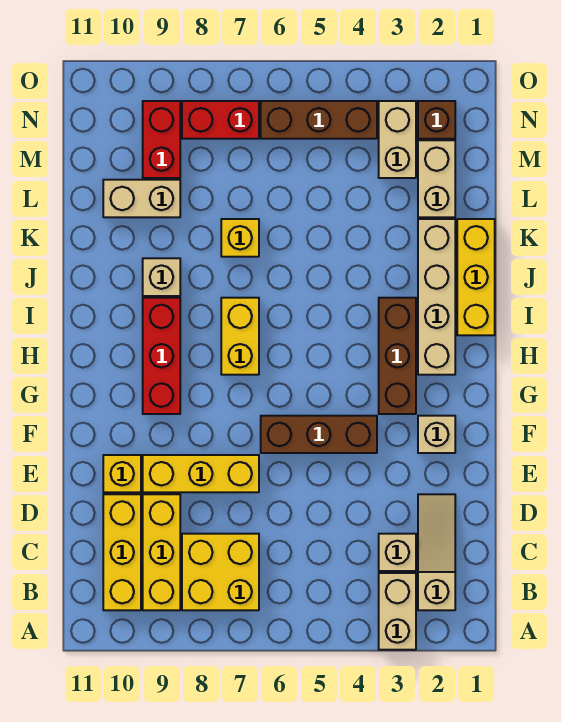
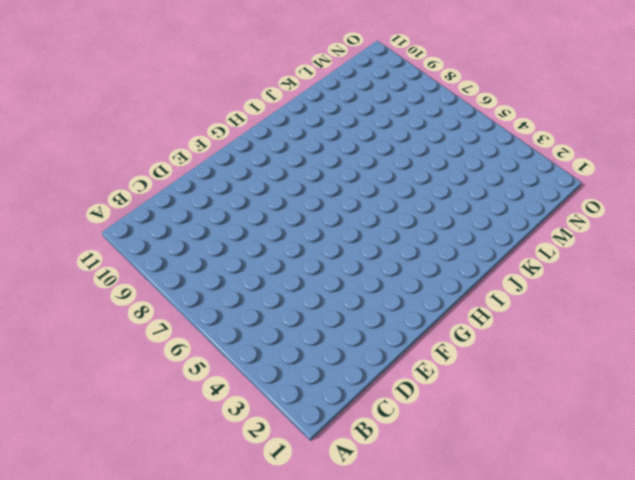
none -> tan brick A3:B3 level 1
none -> tan slope B2:D2 level 1 top B
none -> yellow brick B7:C8 level 1

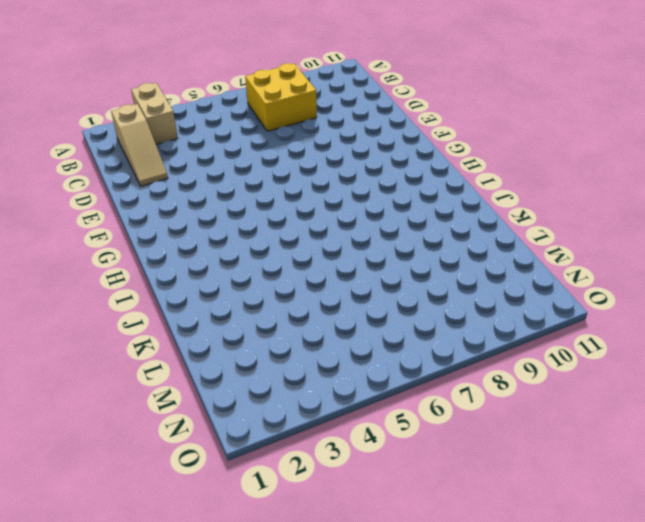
none -> yellow brick B9:D9 level 1
none -> yellow brick B10:D10 level 1
none -> tan brick C3 level 1

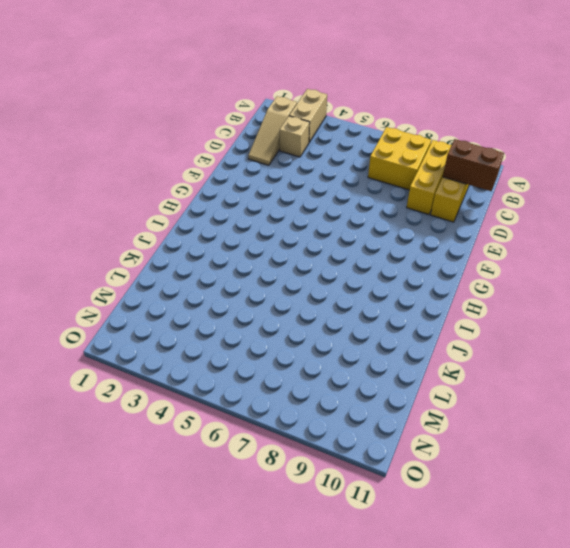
brown brick C10:C11 level 2 -> none
none -> yellow brick E7:E9 level 1
none -> yellow brick E10 level 1
none -> tan brick F2 level 1

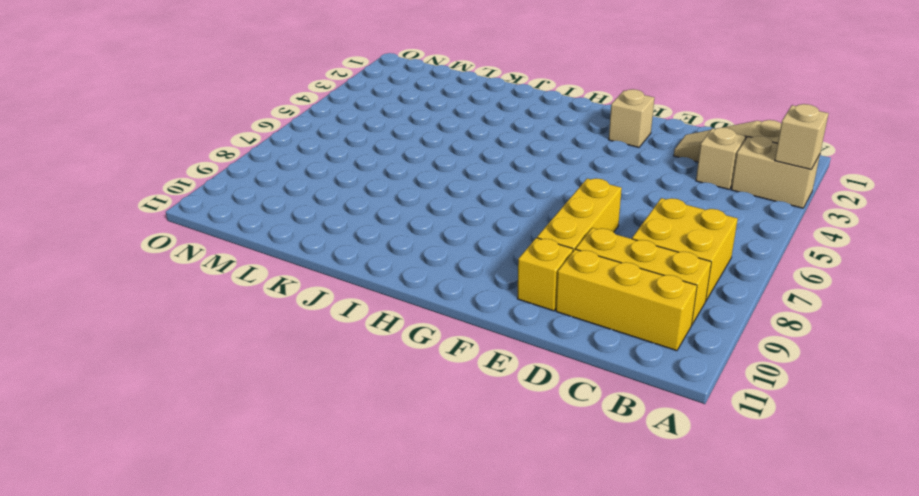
tan brick A3 level 2 -> tan brick J9 level 1
none -> brown brick F4:F6 level 1
none -> brown brick G3:I3 level 1
none -> red brick G9:I9 level 1

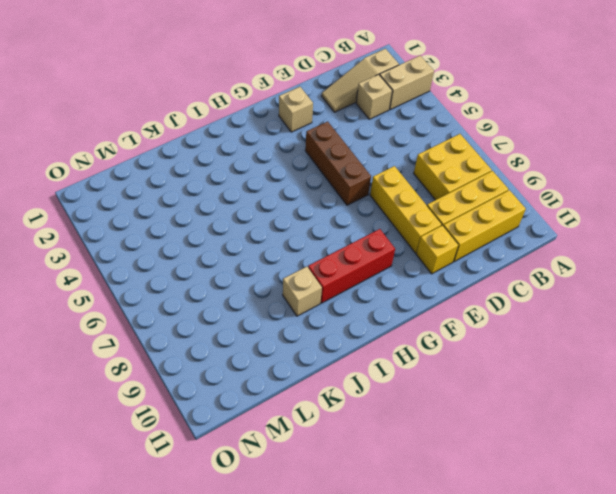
none -> brown brick G3:I3 level 1
none -> tan brick H2:K2 level 1
none -> yellow brick H7:I7 level 1

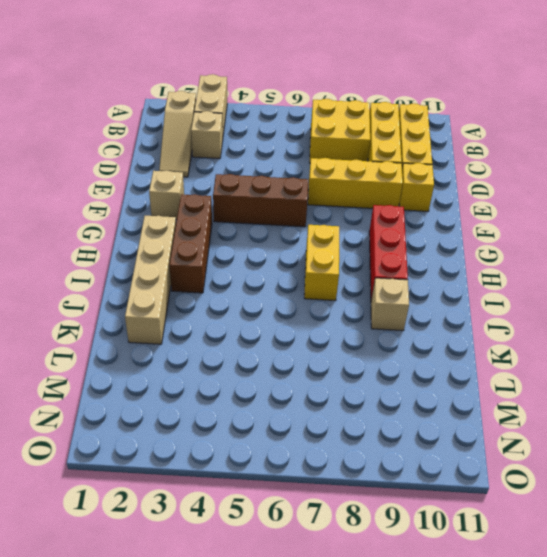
none -> yellow brick I1:K1 level 1
none -> yellow brick K7 level 1
none -> tan brick L2:M2 level 1

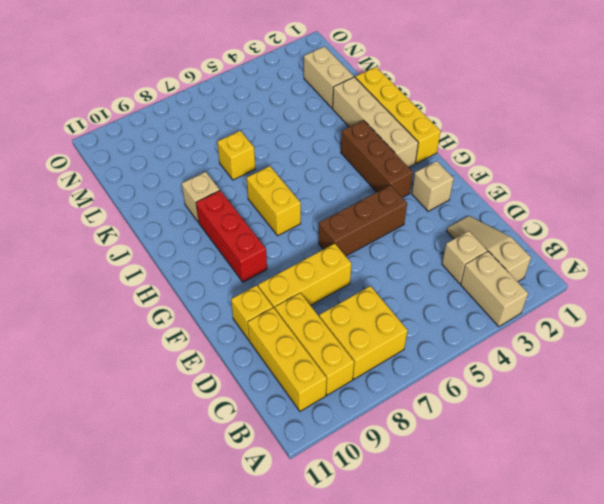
yellow brick H1:K1 level 1 -> yellow brick I1:K1 level 1
none -> tan brick L9:L10 level 1
none -> tan brick M3:N3 level 1
none -> red brick M9:N9 level 1

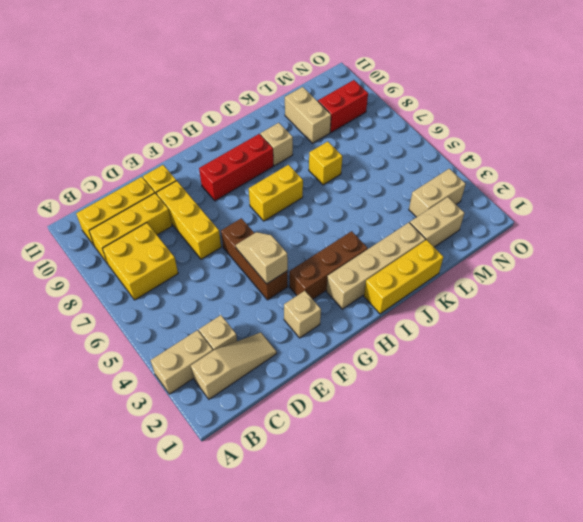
tan slope F4:F5 level 2 top 4 -> none
none -> brown brick N2 level 1
none -> brown brick N4:N6 level 1
none -> red brick N7:N8 level 1

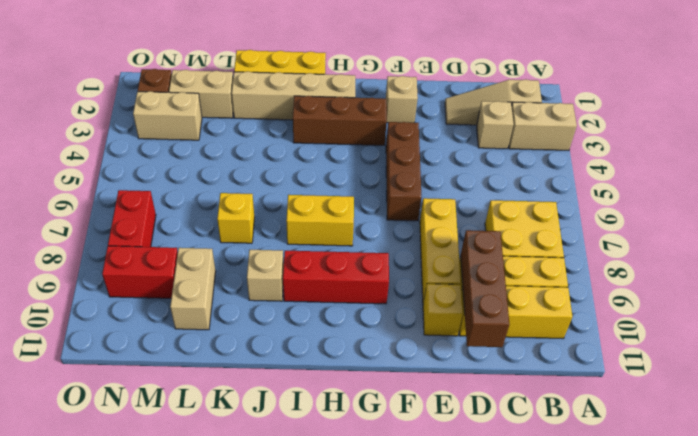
brown brick D9:D11 level 2 -> brown brick N4:N6 level 1

